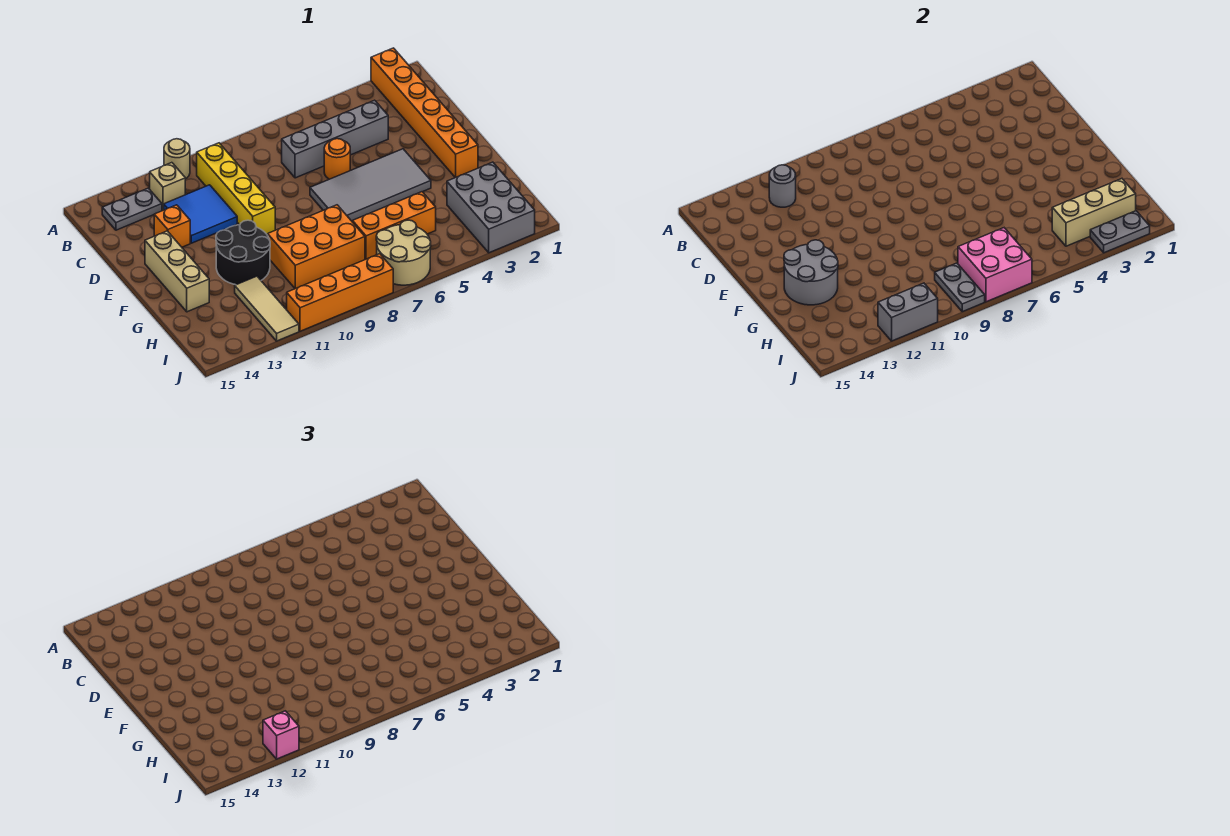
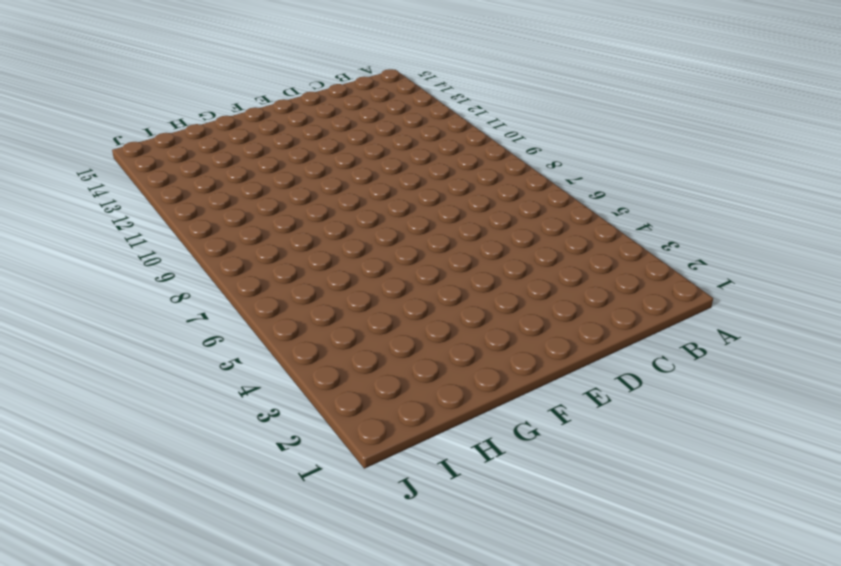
none -> orange brick A2:F2 level 1
none -> tan round brick A11 level 1
none -> yellow brick B10:E10 level 1

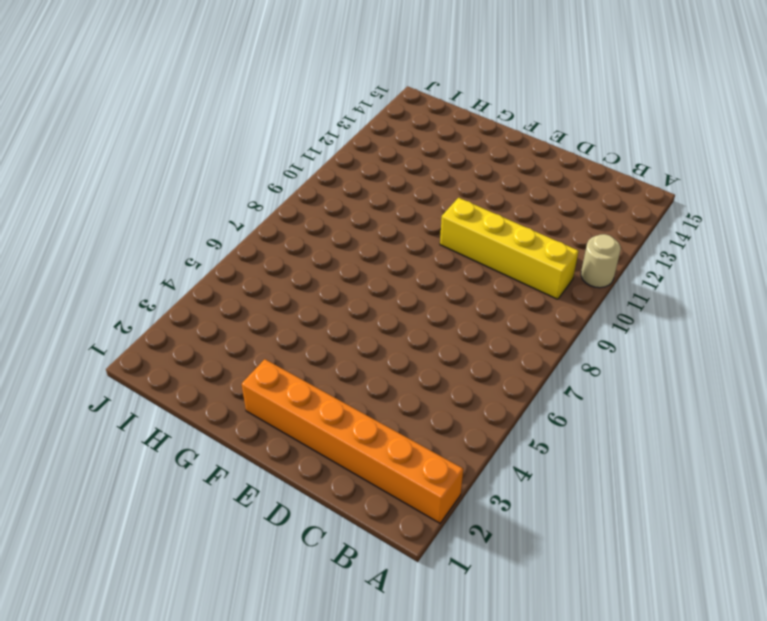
none -> tan brick B12 level 1
none -> grey plate B13:B14 level 1
none -> grey brick C4:C7 level 1

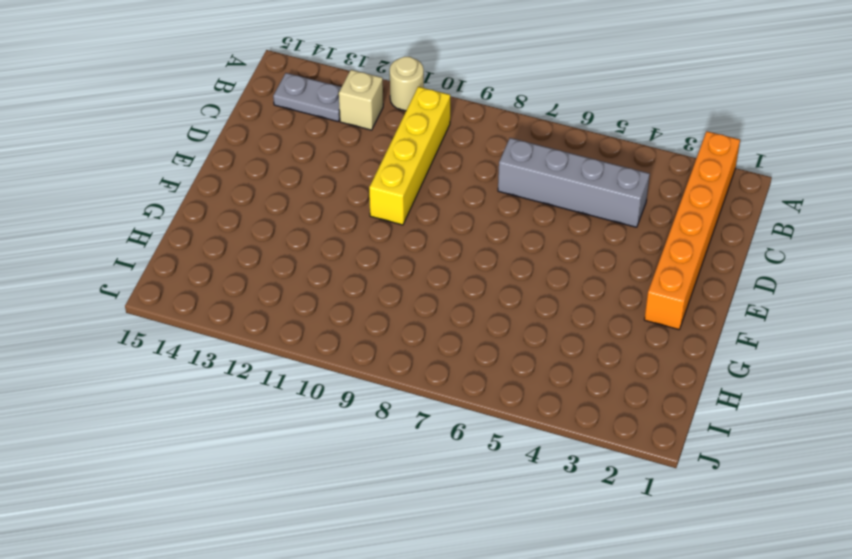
none -> blue tile C11:D12 level 1
none -> orange round brick D6 level 1
none -> orange brick D13 level 1

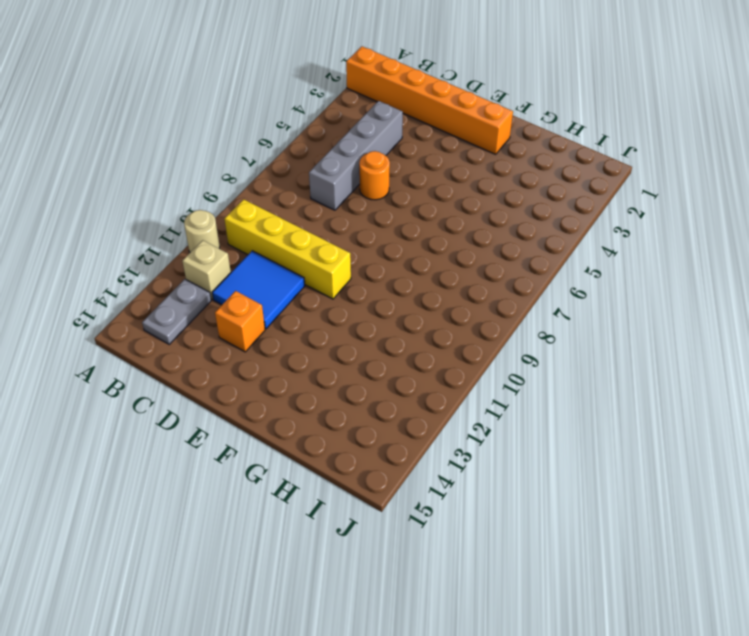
none -> grey tile E4:F7 level 1
none -> tan brick E14:G14 level 1
none -> black round brick F11:G12 level 1

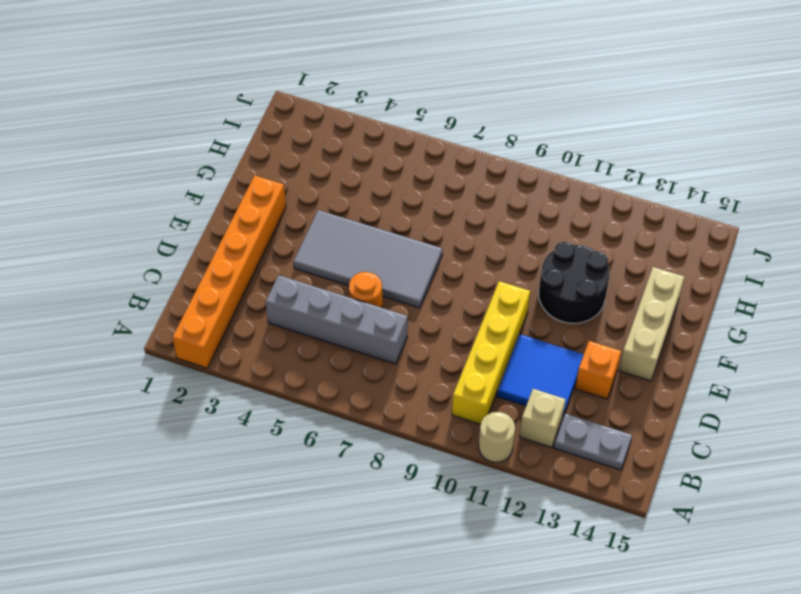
none -> orange brick G8:H10 level 1
none -> grey brick H2:J3 level 1
none -> orange brick H5:H7 level 1

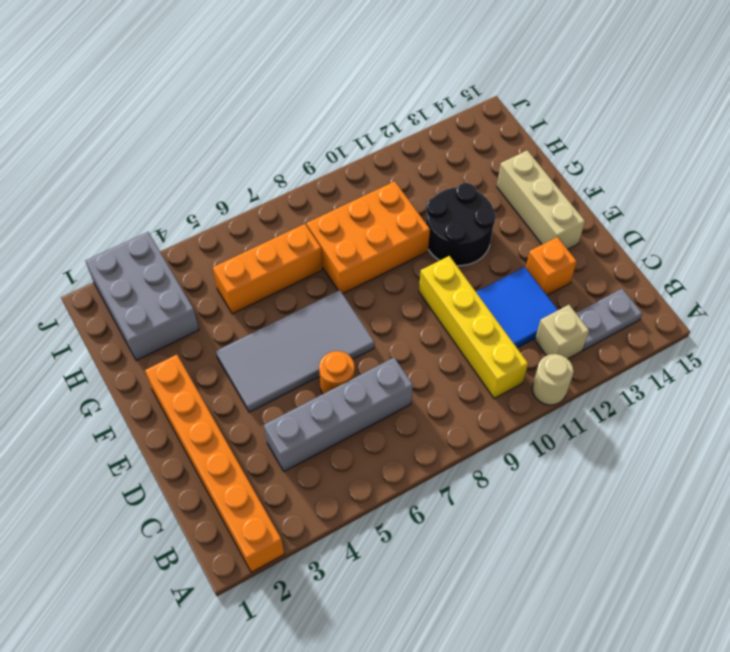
none -> tan tile H12:J12 level 1
none -> tan round brick I6:J7 level 1
none -> orange brick J8:J11 level 1

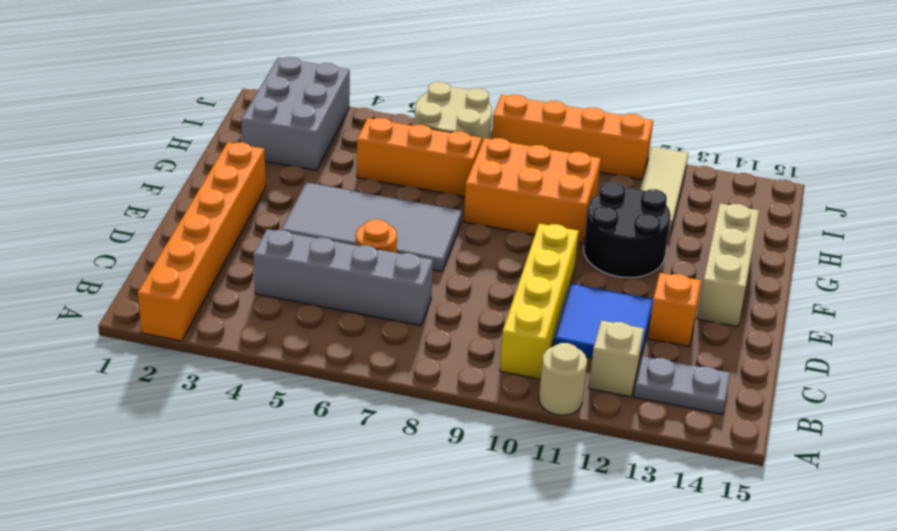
none -> grey round brick B12 level 2
none -> grey round brick F13:G14 level 2
none -> tan brick I2:I4 level 2

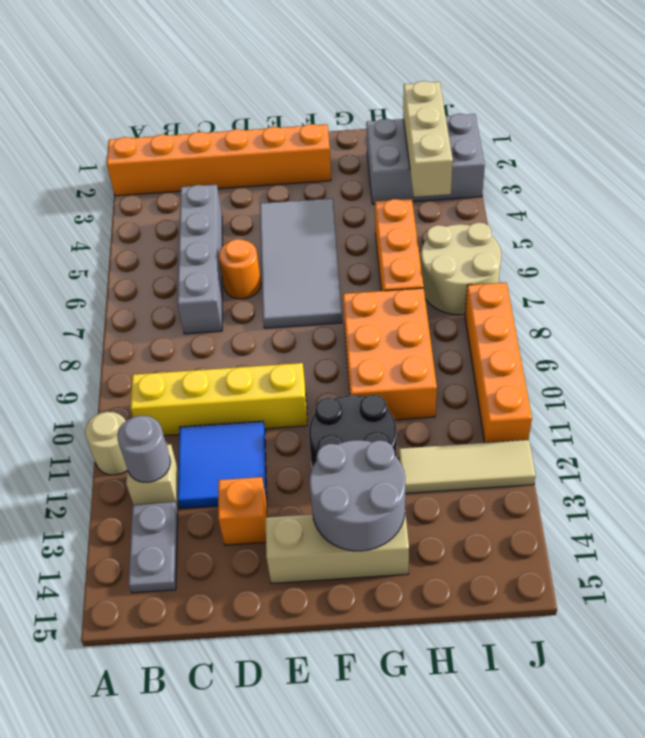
none -> pink brick I7:J8 level 2
none -> grey plate I9:J9 level 2
none -> grey plate J2:J3 level 2

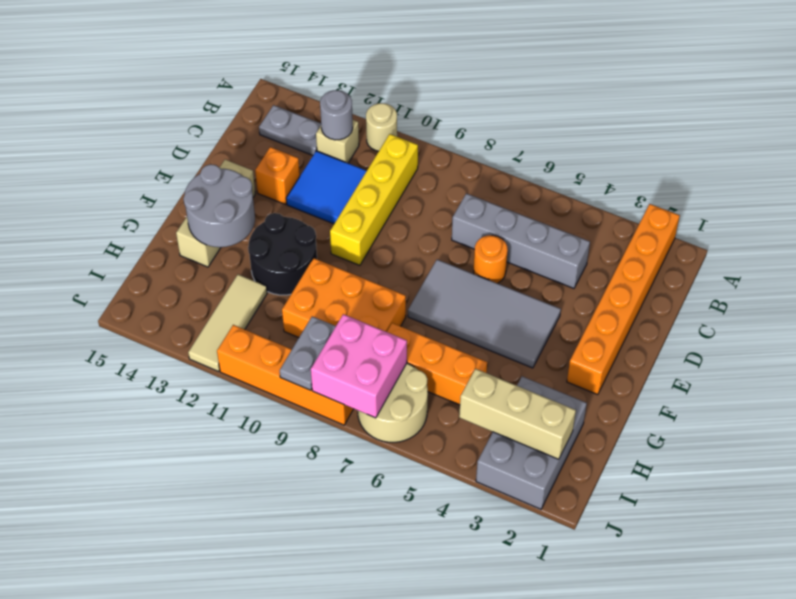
none -> grey plate J2:J3 level 2
none -> grey brick J11:J12 level 2
none -> pink brick J12 level 3

